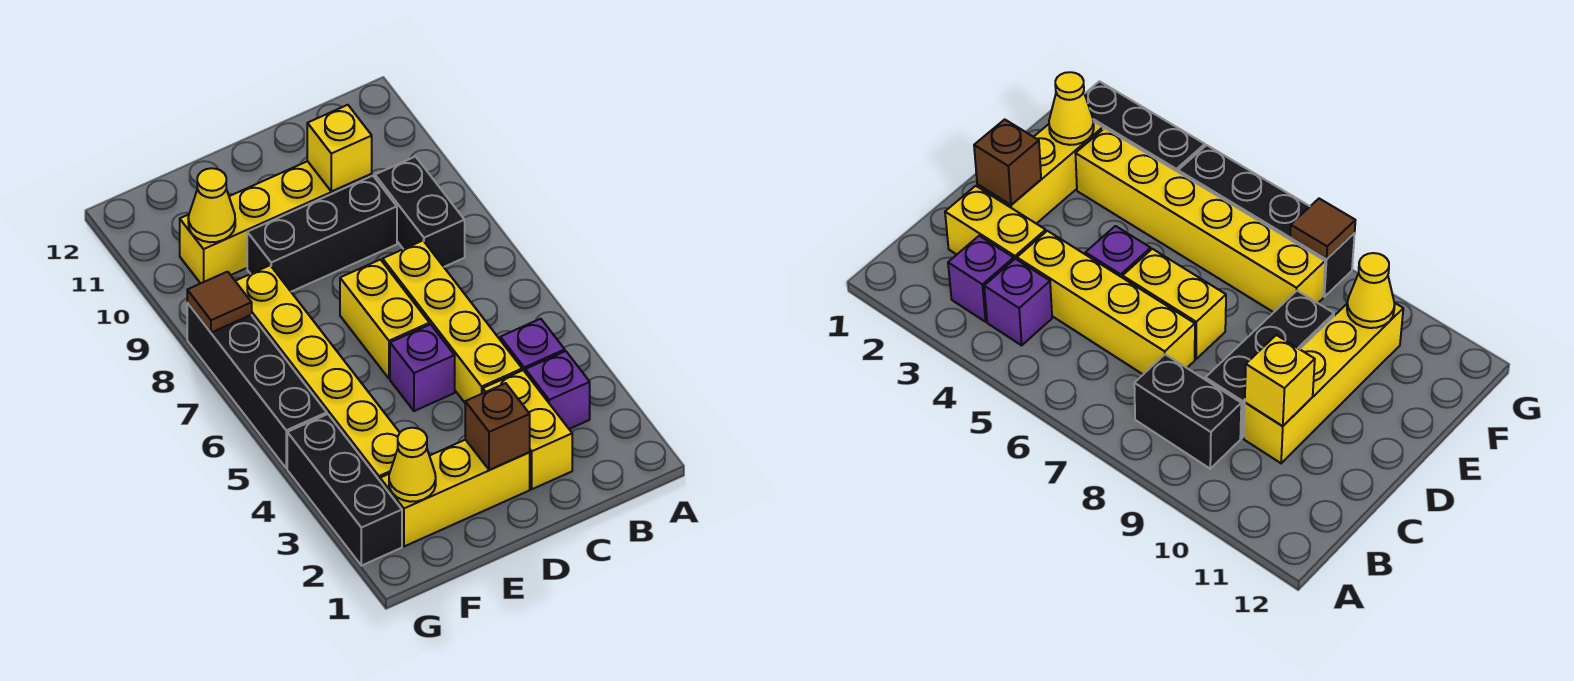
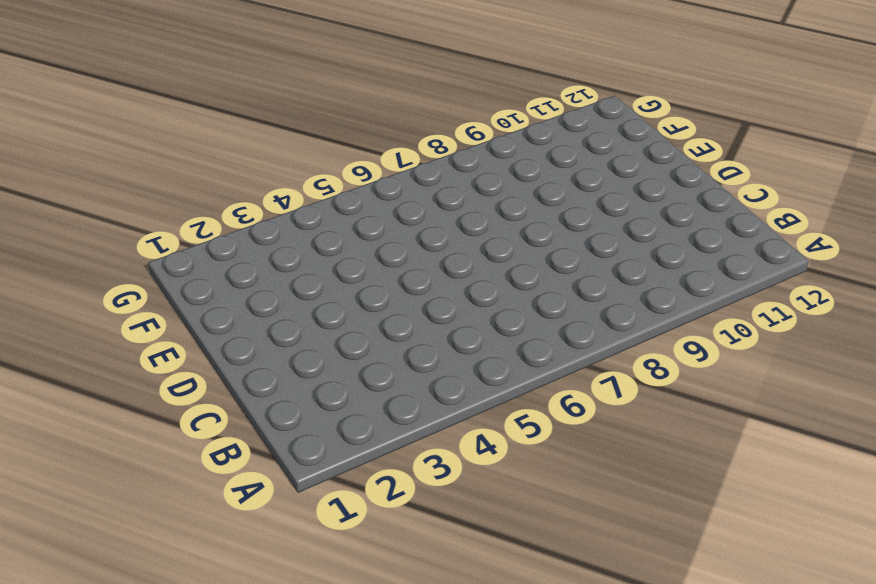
none -> purple brick B3 level 1
none -> purple brick B4 level 1
none -> black brick B8:B9 level 1

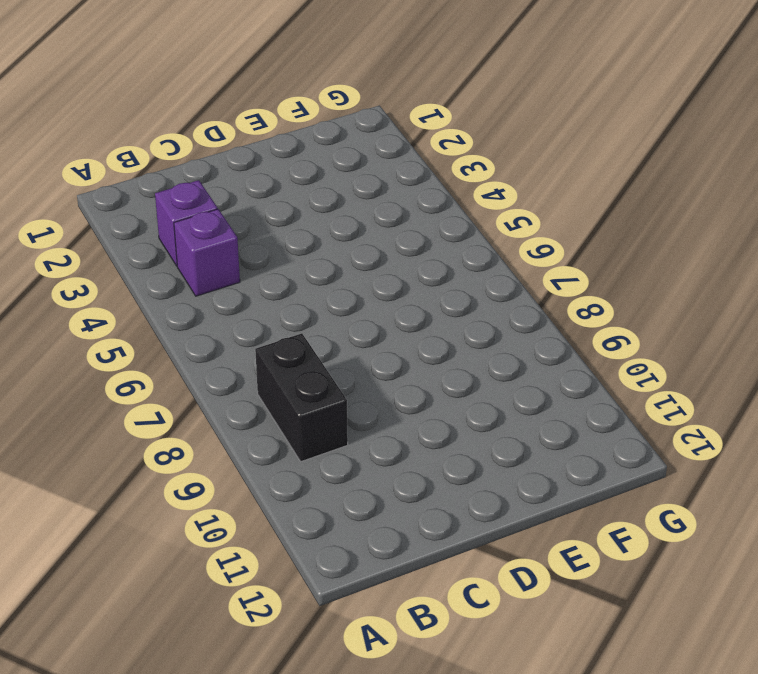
none -> yellow brick C2:C3 level 1
none -> yellow brick C4:C7 level 1
none -> black brick C9:E9 level 1

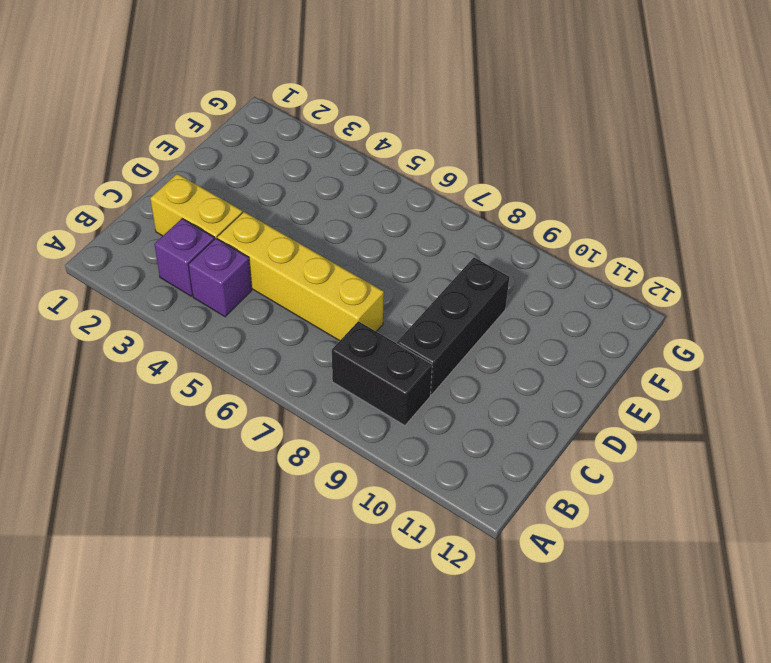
none -> yellow brick C10:F10 level 1
none -> yellow brick D2:F2 level 1
none -> purple brick D5 level 1

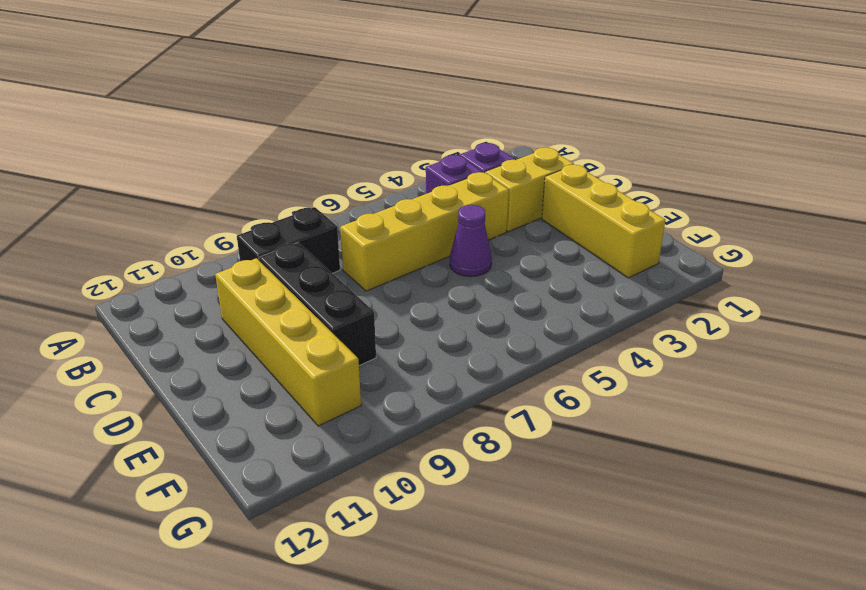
purple cone D5 level 1 -> purple brick D5 level 1
none -> yellow brick D6:D7 level 1
none -> yellow brick F3:F8 level 1
none -> black brick G2:G4 level 1

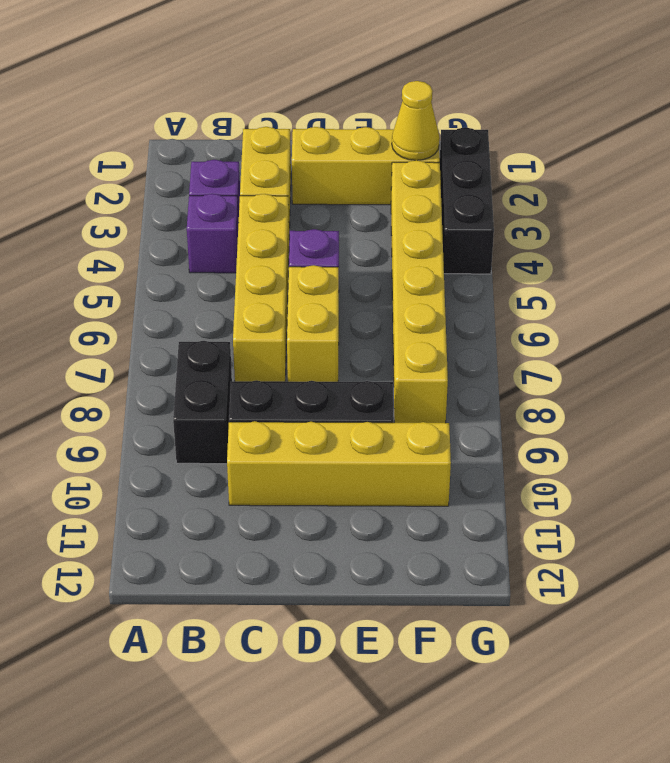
none -> black brick G5:G8 level 1
none -> yellow brick C10 level 2
none -> brown brick D2 level 2

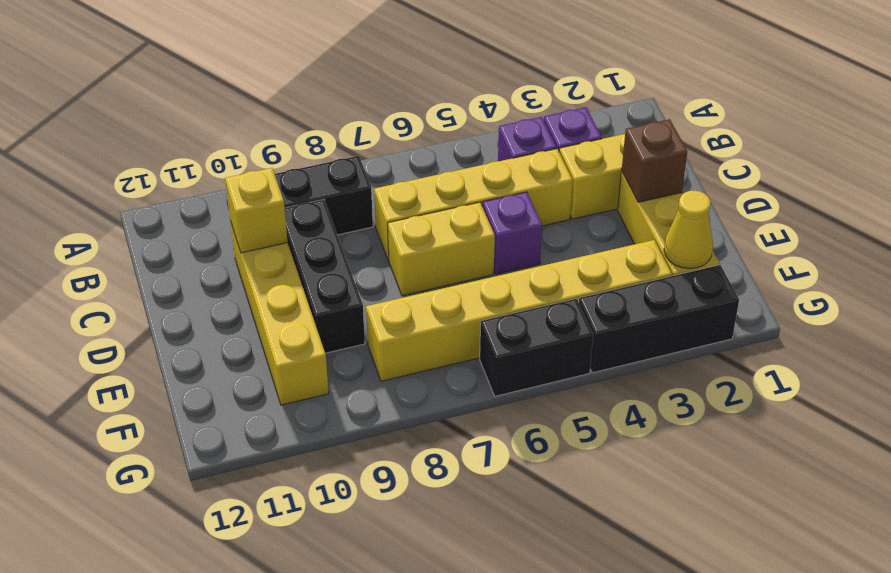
black brick G5:G6 level 1 -> black brick G5:G8 level 1
none -> yellow cone F10 level 2
none -> brown tile G8 level 2

